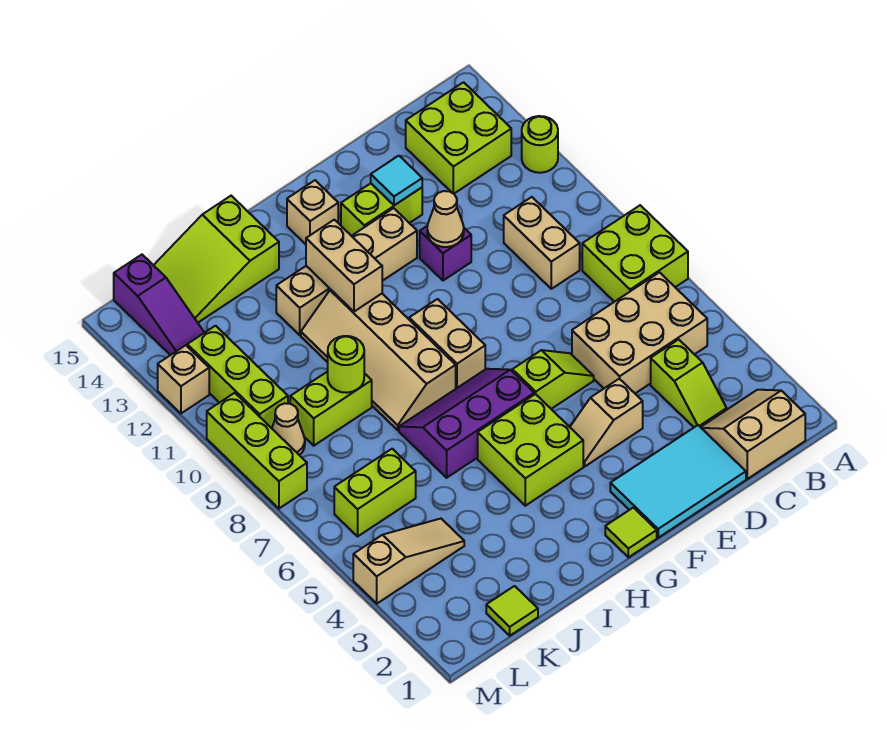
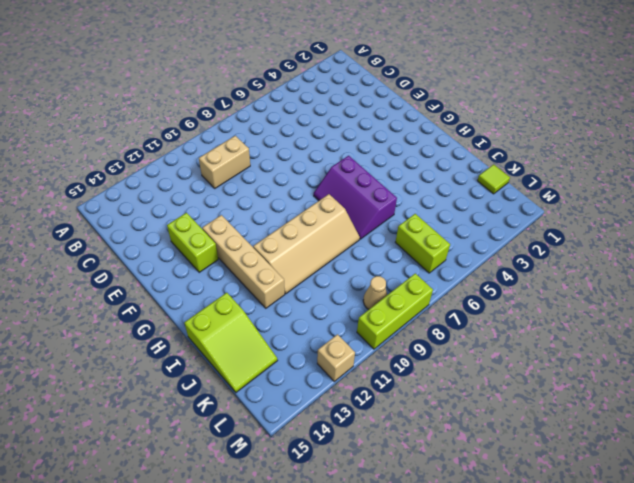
none -> lime brick A7:B8 level 1
none -> lime round brick A12 level 1
none -> tan slope B1:C2 level 1 top 1
none -> tan brick B5:D6 level 1

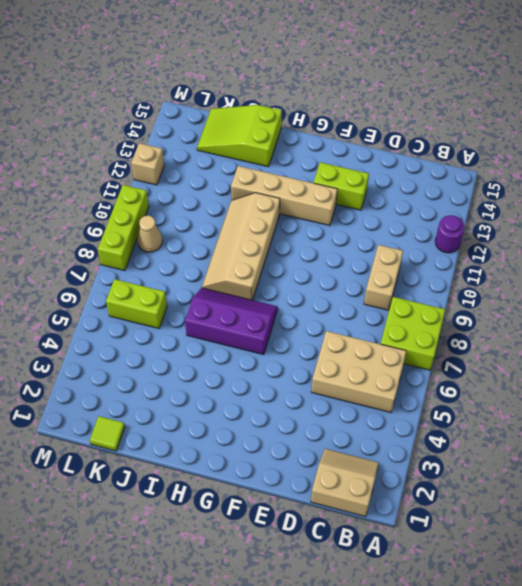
purple round brick A12 level 1 -> lime round brick A12 level 1
none -> lime brick B13:C14 level 1
none -> lime slope C3:C4 level 1 top 4
none -> cyan tile D1:F2 level 1
none -> tan slope E4:F4 level 1 top E

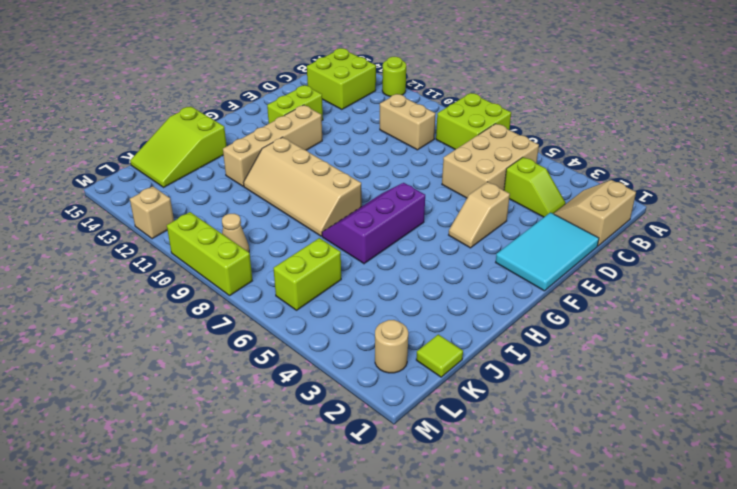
tan round brick L2 level 1 -> none
none -> lime slope E6:F6 level 1 top F
none -> purple brick E11 level 1
none -> lime tile G1 level 1
none -> lime brick G4:H5 level 1

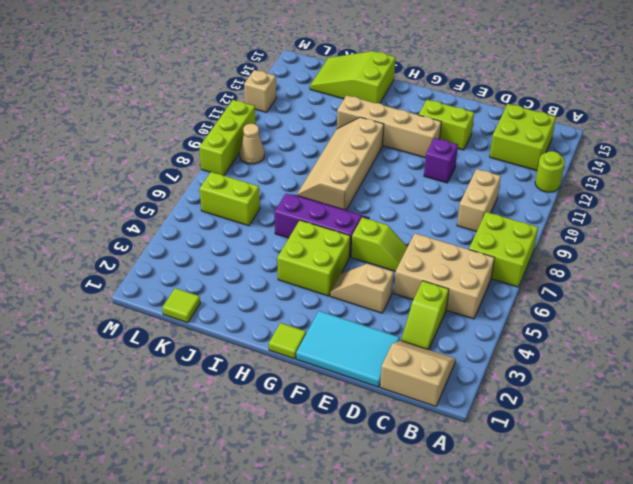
none -> tan brick G8:G9 level 1
none -> tan brick G14 level 1
none -> lime brick J9:K9 level 1
none -> tan slope K4:M4 level 1 top M

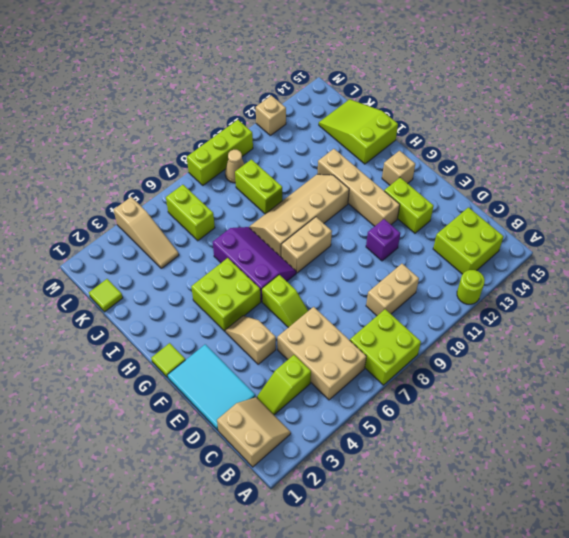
none -> lime brick L10:L12 level 1
none -> purple slope L13:L15 level 1 top 15
none -> tan cone E11 level 2
none -> cyan tile E13 level 2

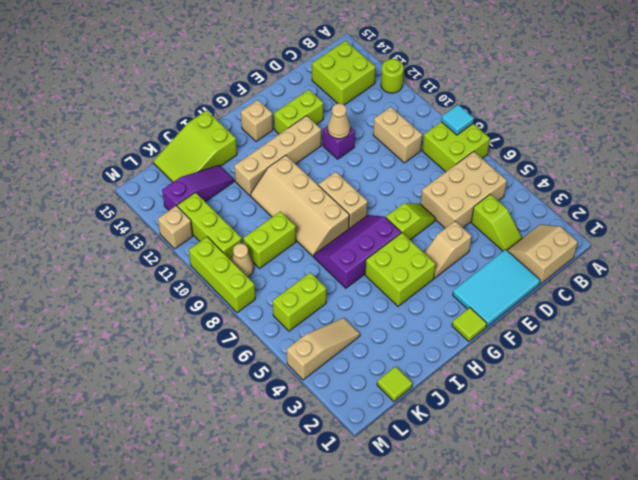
cyan tile A8 level 2 -> cyan tile E13 level 2
purple slope J13:L13 level 1 top L -> purple slope L13:L15 level 1 top 15
none -> tan brick H11:H12 level 2
none -> lime round brick J9 level 2

